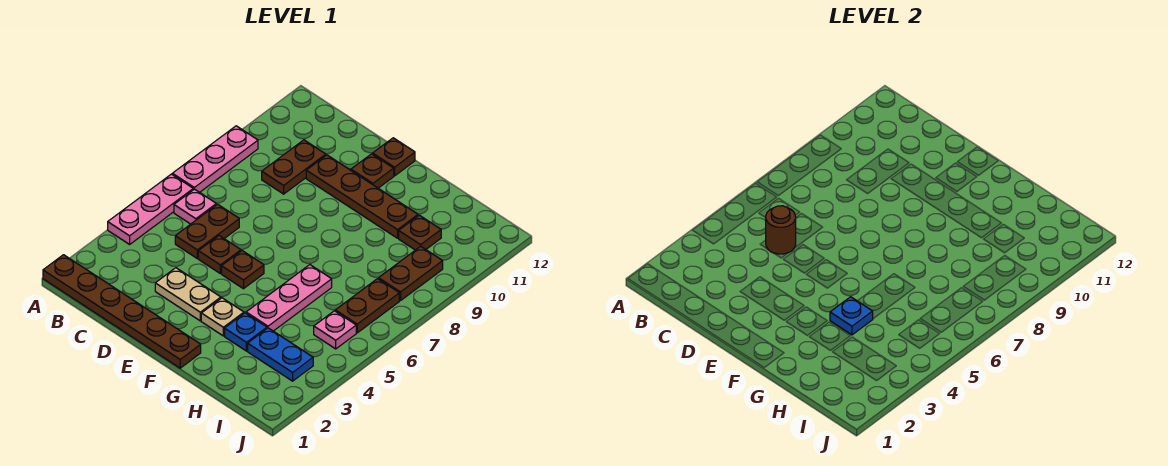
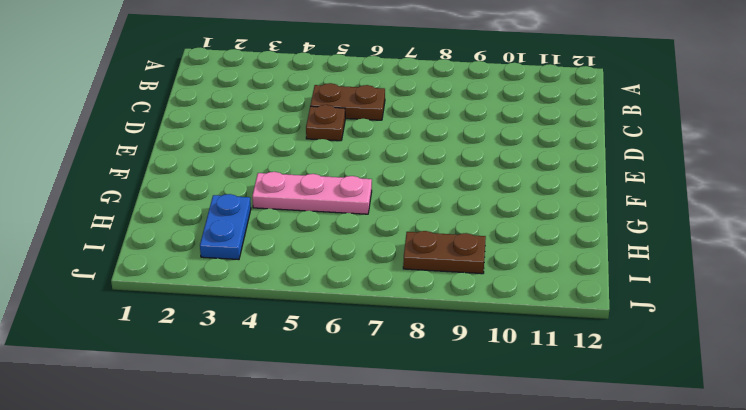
none -> brown plate A1:F1 level 1
none -> pink plate A4:A6 level 1
none -> pink plate A7:A9 level 1

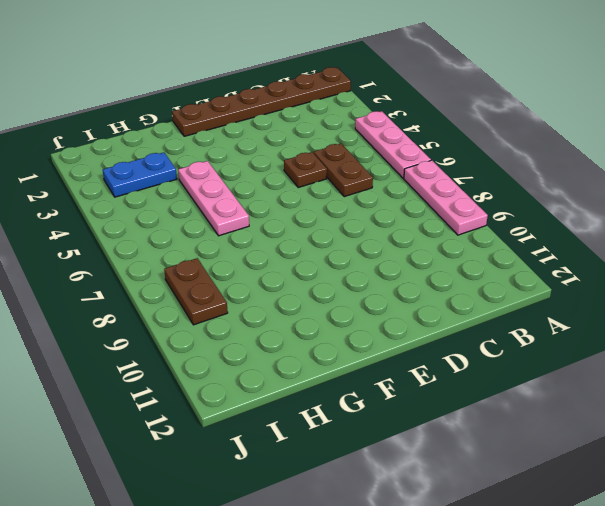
none -> pink plate B6 level 1
none -> brown plate C9:C10 level 1
none -> tan plate D3:E3 level 1

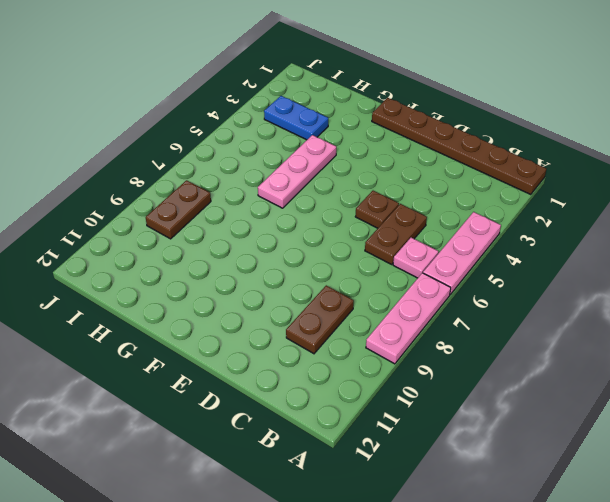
none -> tan plate D3:E3 level 1
none -> brown plate D10:G10 level 1
none -> brown plate E5 level 1

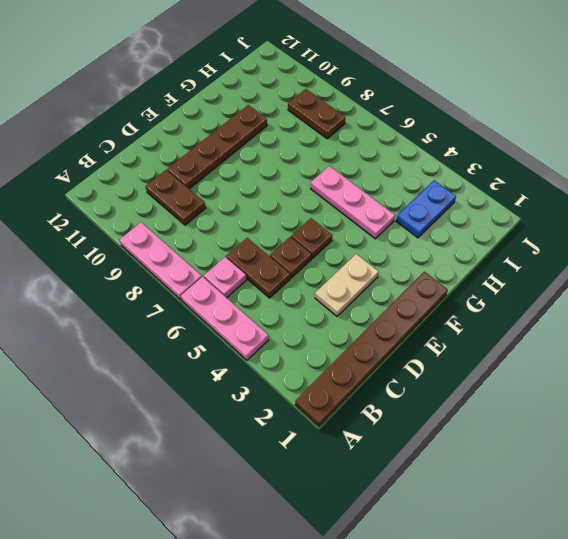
none -> brown plate E11 level 1
none -> brown plate E12 level 1
none -> tan plate F3 level 1

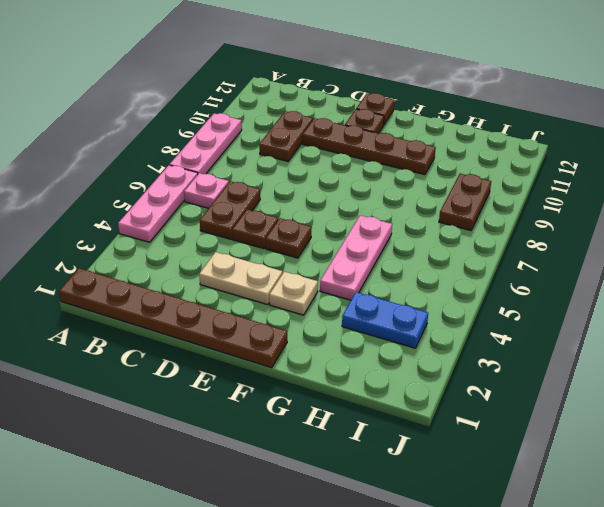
none -> blue plate G3 level 1
none -> brown plate H10 level 1
none -> pink plate I5 level 1

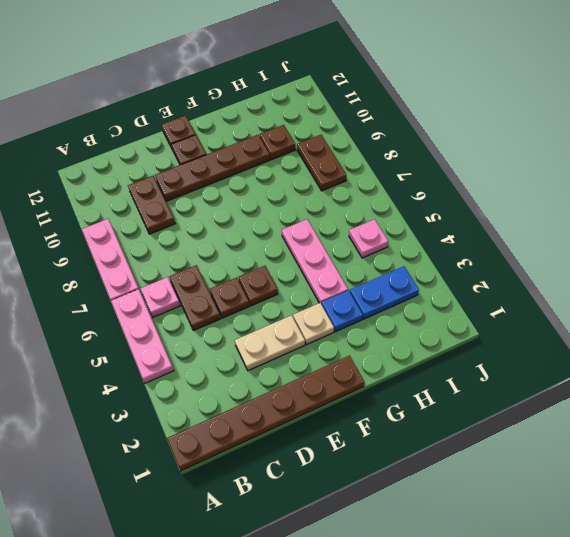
none -> brown plate I6:I7 level 1
none -> brown round brick C5 level 2
none -> blue plate G4 level 2

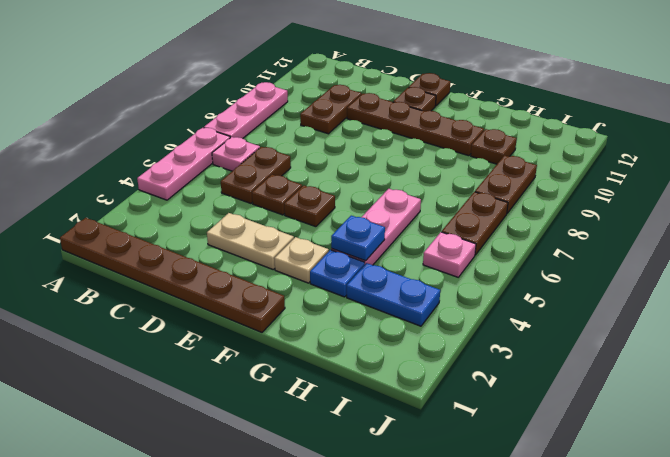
none -> brown round brick C5 level 2

